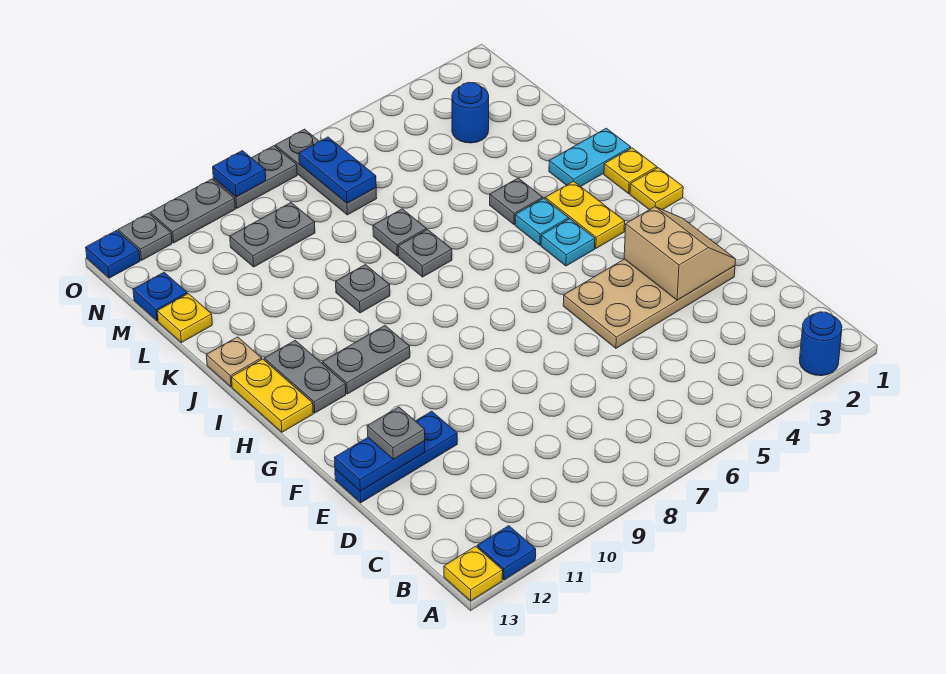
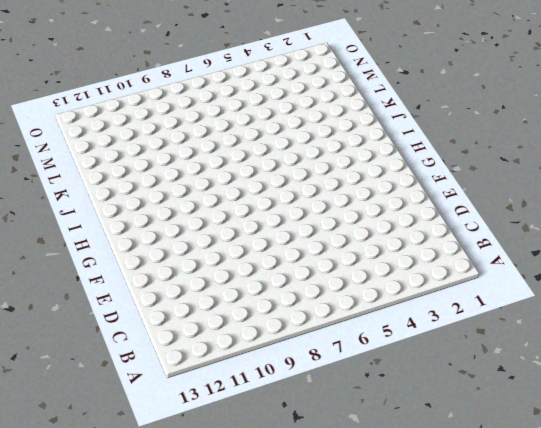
none -> blue round brick A2 level 1
none -> blue plate A12 level 1
none -> yellow plate A13 level 1
none -> tan plate E2:F5 level 1

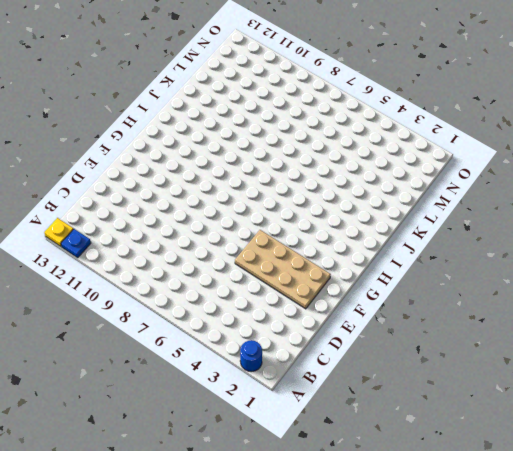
none -> blue plate E11:E13 level 1
none -> yellow plate H1 level 1
none -> yellow plate H3:I3 level 1
none -> cyan plate H4 level 1

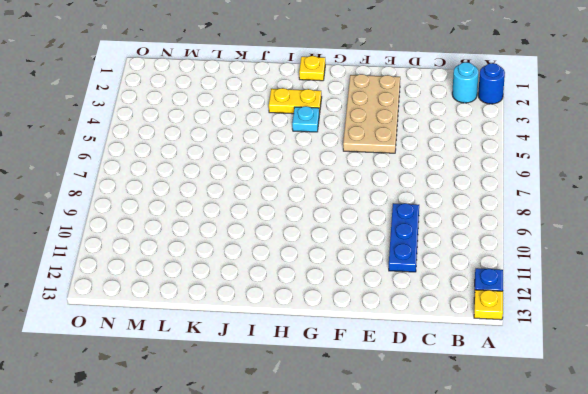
cyan round brick B2 level 1 -> none
blue plate D9:D11 level 1 -> blue plate E11:E13 level 1
none -> grey plate H10:H11 level 1
none -> grey plate H12:I12 level 1
none -> yellow plate H13:I13 level 1
none -> yellow plate I1 level 1

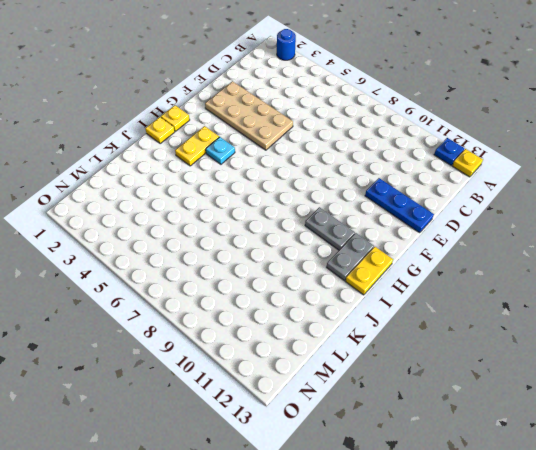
none -> cyan plate I4 level 1
none -> cyan plate J1:J2 level 1
none -> grey plate J4 level 1
none -> grey plate J7 level 1

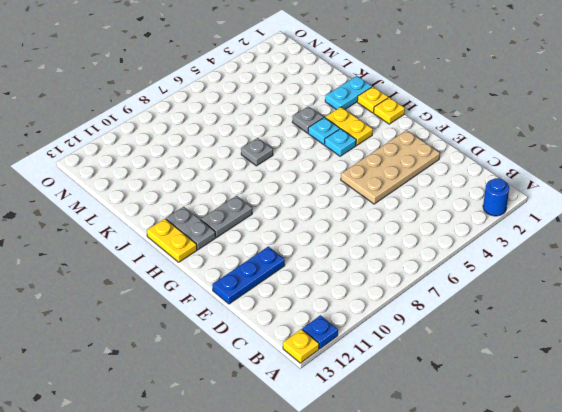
none -> grey plate J9 level 1
none -> tan plate J13 level 1
none -> grey plate K7 level 1
none -> yellow plate L13 level 1

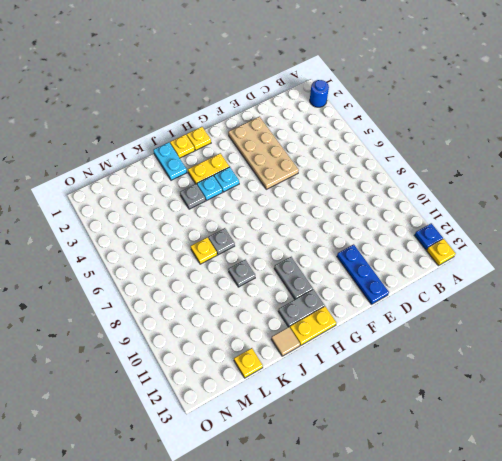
tan tile J13 level 1 -> tan plate J13 level 1
yellow plate K7 level 1 -> grey plate K7 level 1
none -> blue round brick M3 level 1
none -> grey plate M7:O7 level 1
none -> grey plate M9:M10 level 1
none -> blue plate M13 level 1

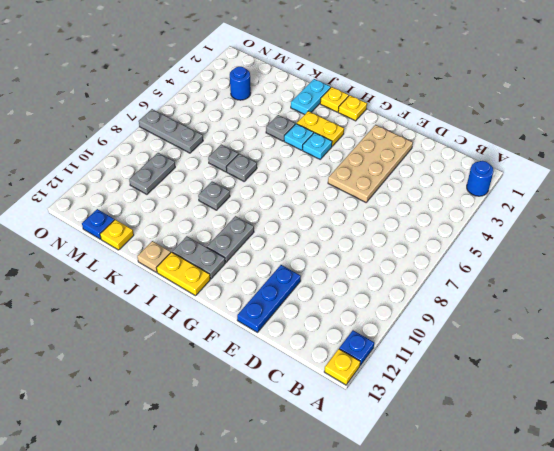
none -> grey plate O8:O9 level 1
none -> grey plate O10:O11 level 1
none -> grey plate O12 level 1
none -> blue plate O13 level 1

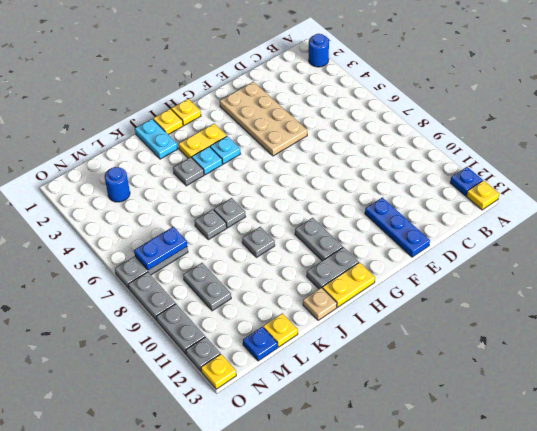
yellow plate O13 level 1 -> blue plate O13 level 1
none -> tan slope E2:F3 level 2 top 3
none -> blue plate E12:E13 level 2
none -> blue plate O9 level 2
none -> grey plate E12 level 3

